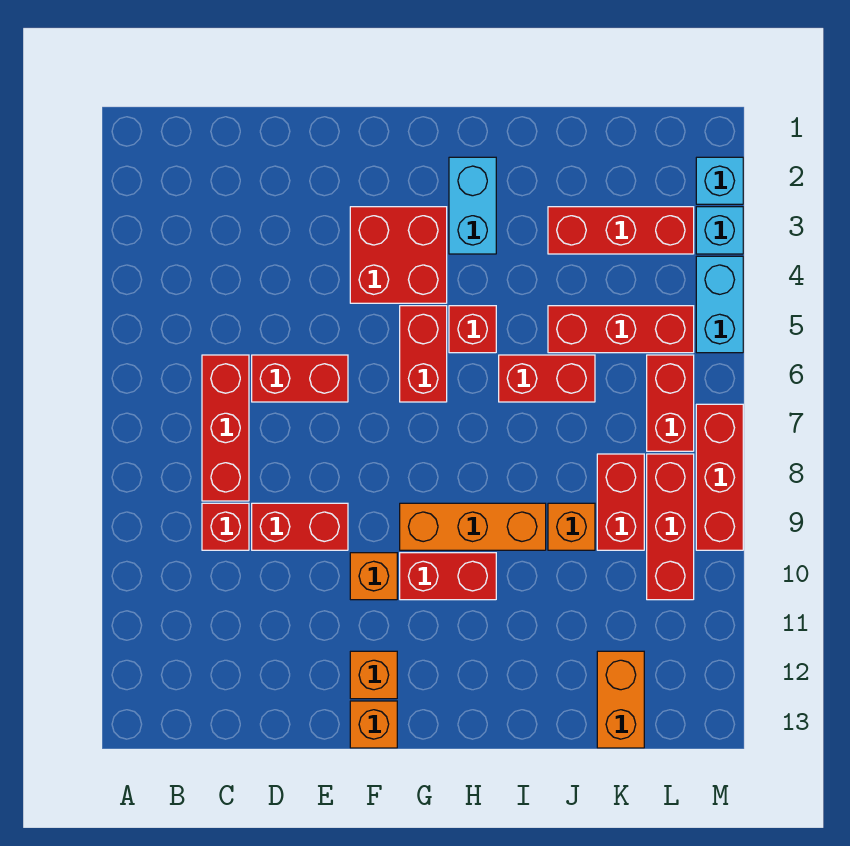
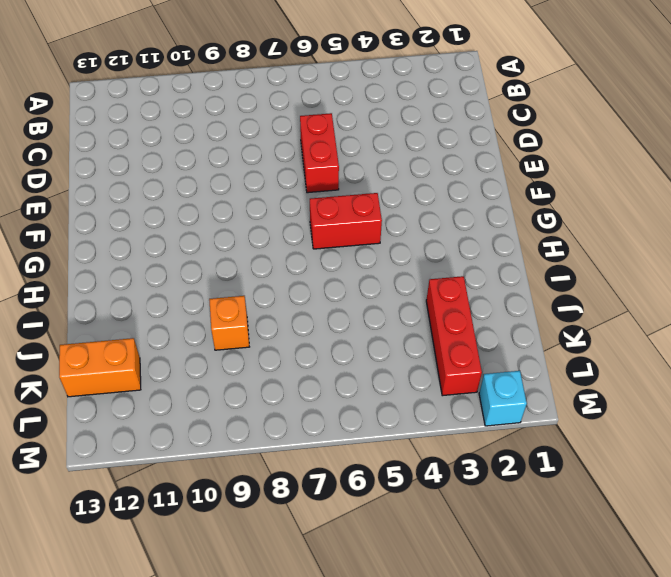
none -> red brick C6:C8 level 1
none -> red brick C9 level 1
none -> red brick D9:E9 level 1

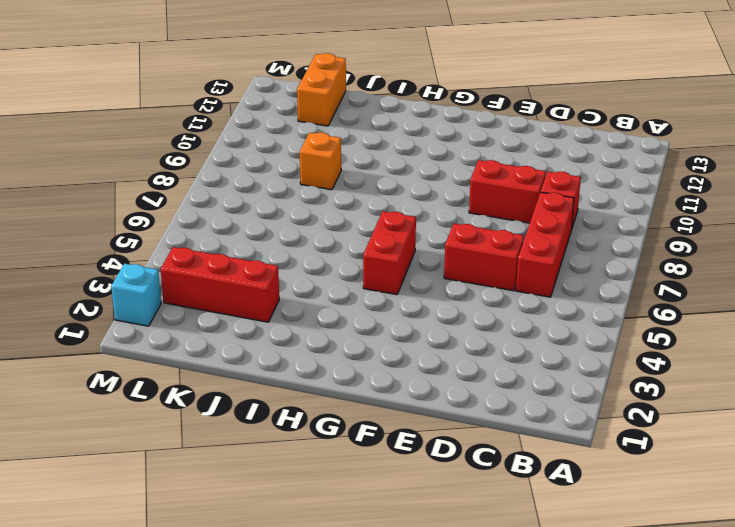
none -> red brick F3:G4 level 1
none -> orange brick F10 level 1
none -> orange brick F12 level 1

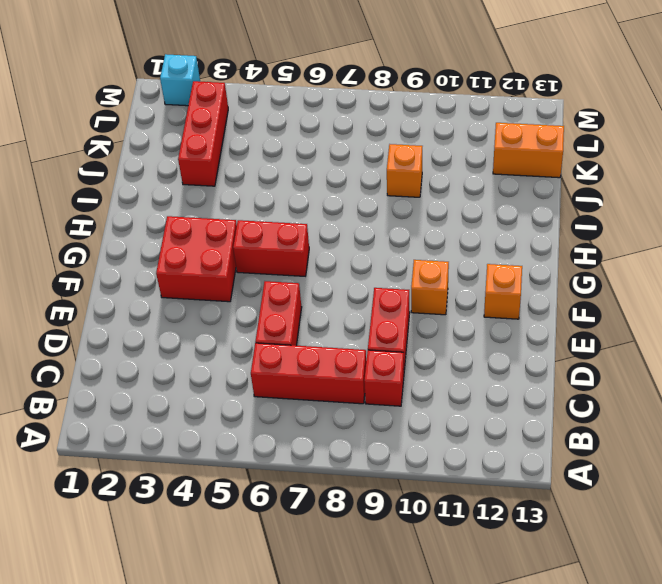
none -> orange brick F13 level 1
none -> orange brick G9:I9 level 1
none -> red brick G10:H10 level 1

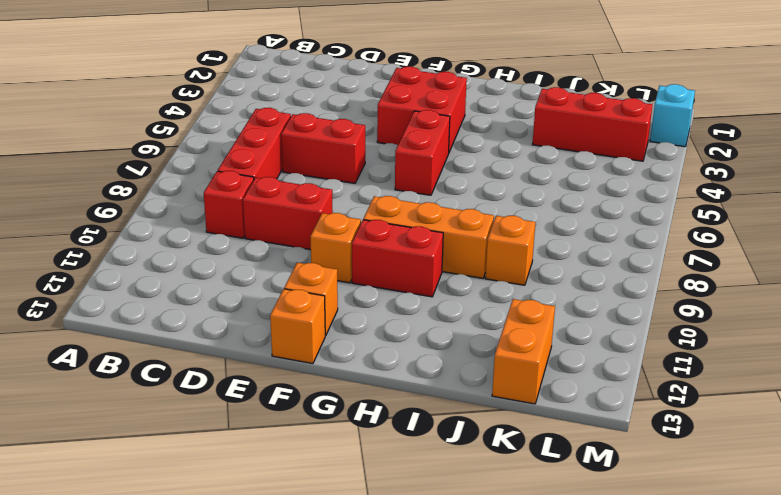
none -> cyan brick H2:H3 level 1
none -> red brick H5 level 1
none -> red brick I6:J6 level 1

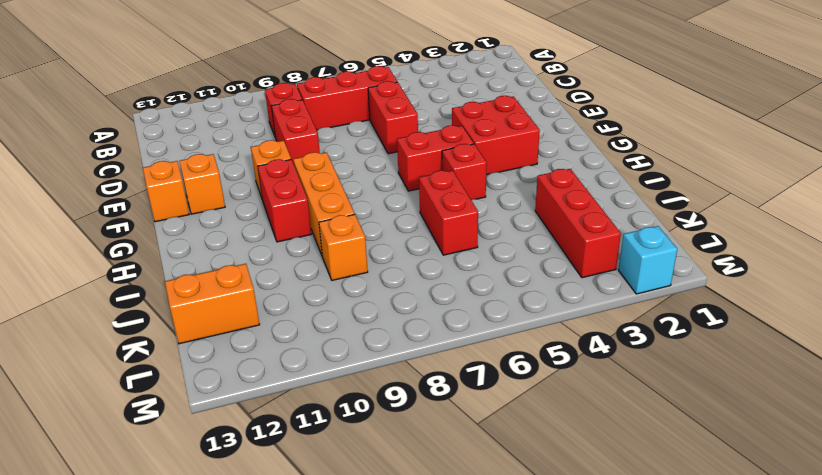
none -> cyan brick H2:H3 level 1
none -> red brick J5:L5 level 1
none -> red brick K8:K9 level 1

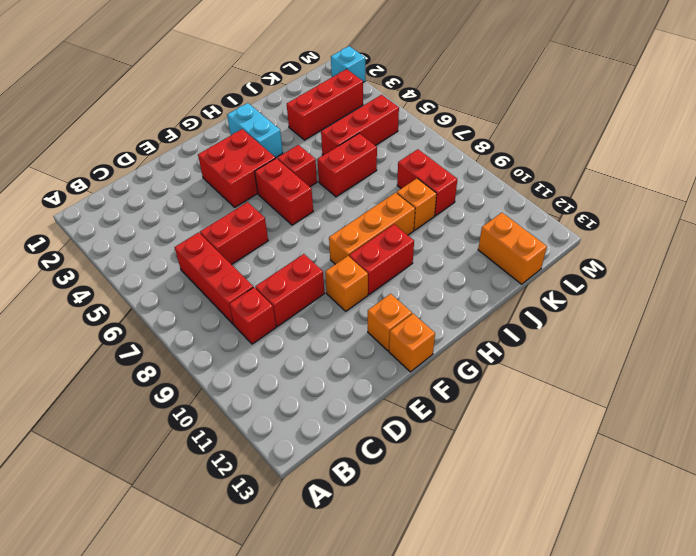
none -> red brick L6:L7 level 1
none -> red brick L8:L10 level 1
none -> cyan brick M3 level 1

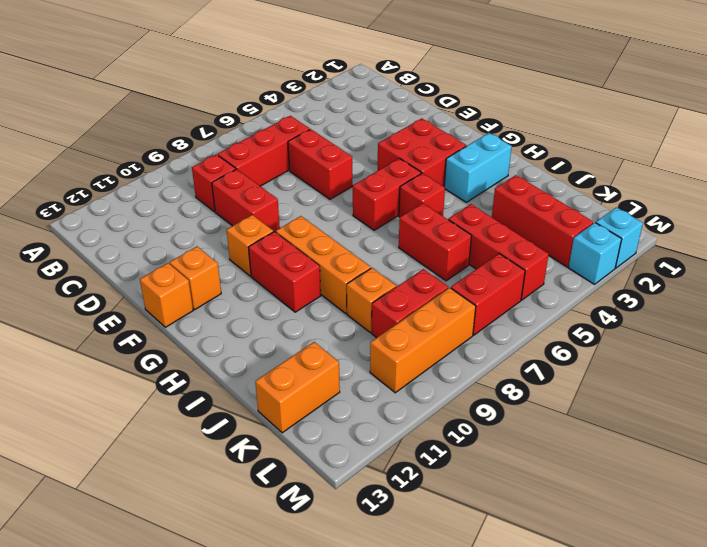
orange brick L8:L10 level 1 -> red brick L8:L10 level 1
none -> cyan brick M4:M5 level 1
none -> red brick M7:M9 level 1

